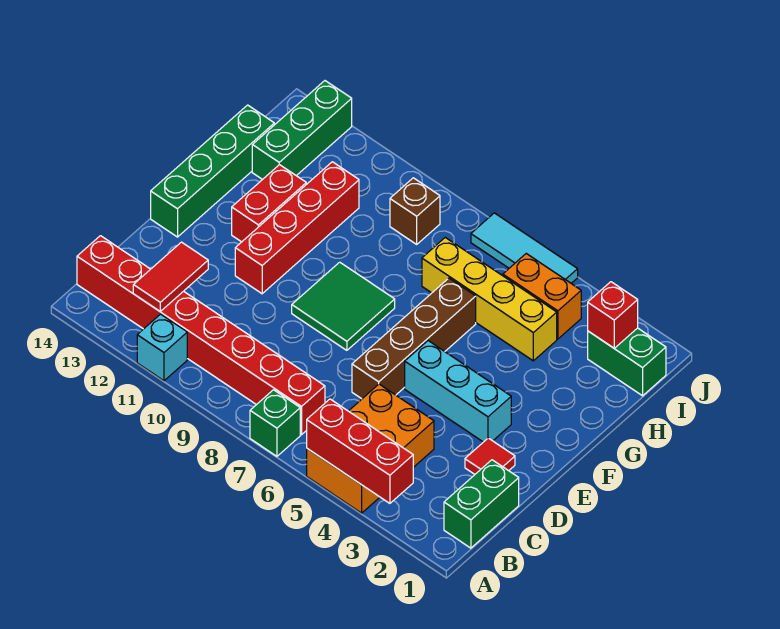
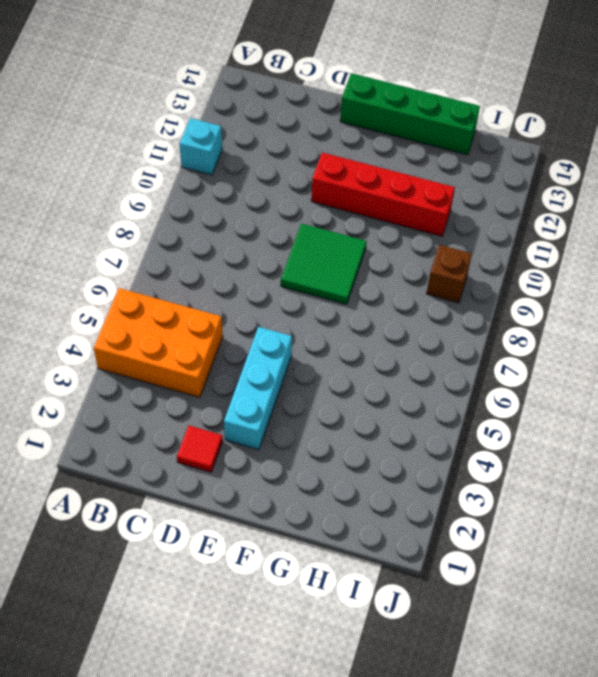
none -> green brick A7 level 1
none -> green brick B1:C1 level 1
none -> red brick B7:B14 level 1

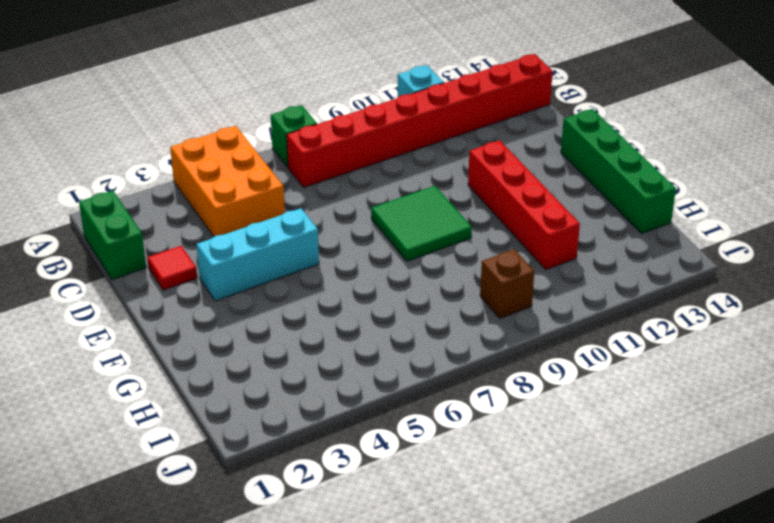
none -> brown brick D6:G6 level 1
none -> red brick F12:G12 level 1
none -> yellow brick H4:H7 level 1

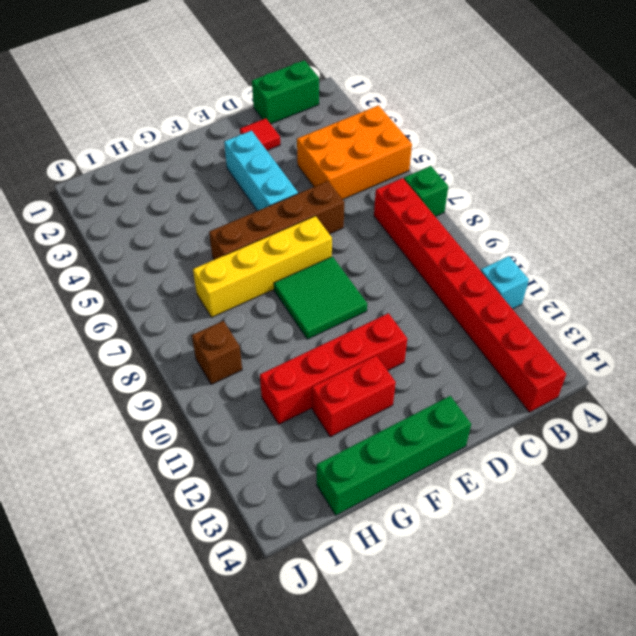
yellow brick E7:H7 level 1 -> yellow brick H4:H7 level 1
none -> green brick H13:J13 level 1
none -> green brick I1:I2 level 1
none -> orange brick I4:I5 level 1

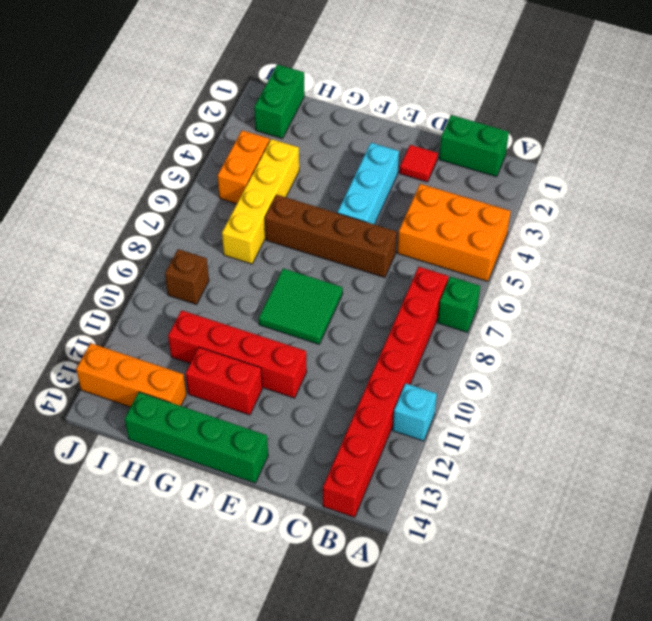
orange brick H13:J13 level 1 -> green brick H13:J13 level 1
none -> cyan tile J5:J7 level 1
none -> red brick A3:A5 level 2
none -> red tile B12:C12 level 2

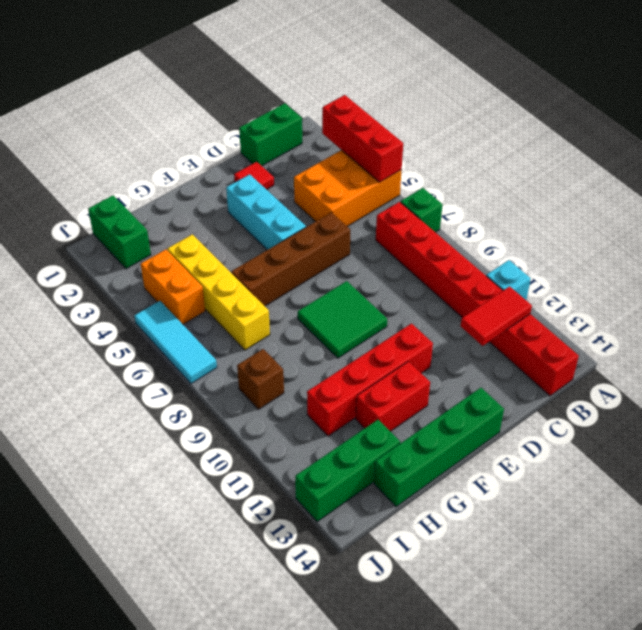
none -> red brick I2 level 2

